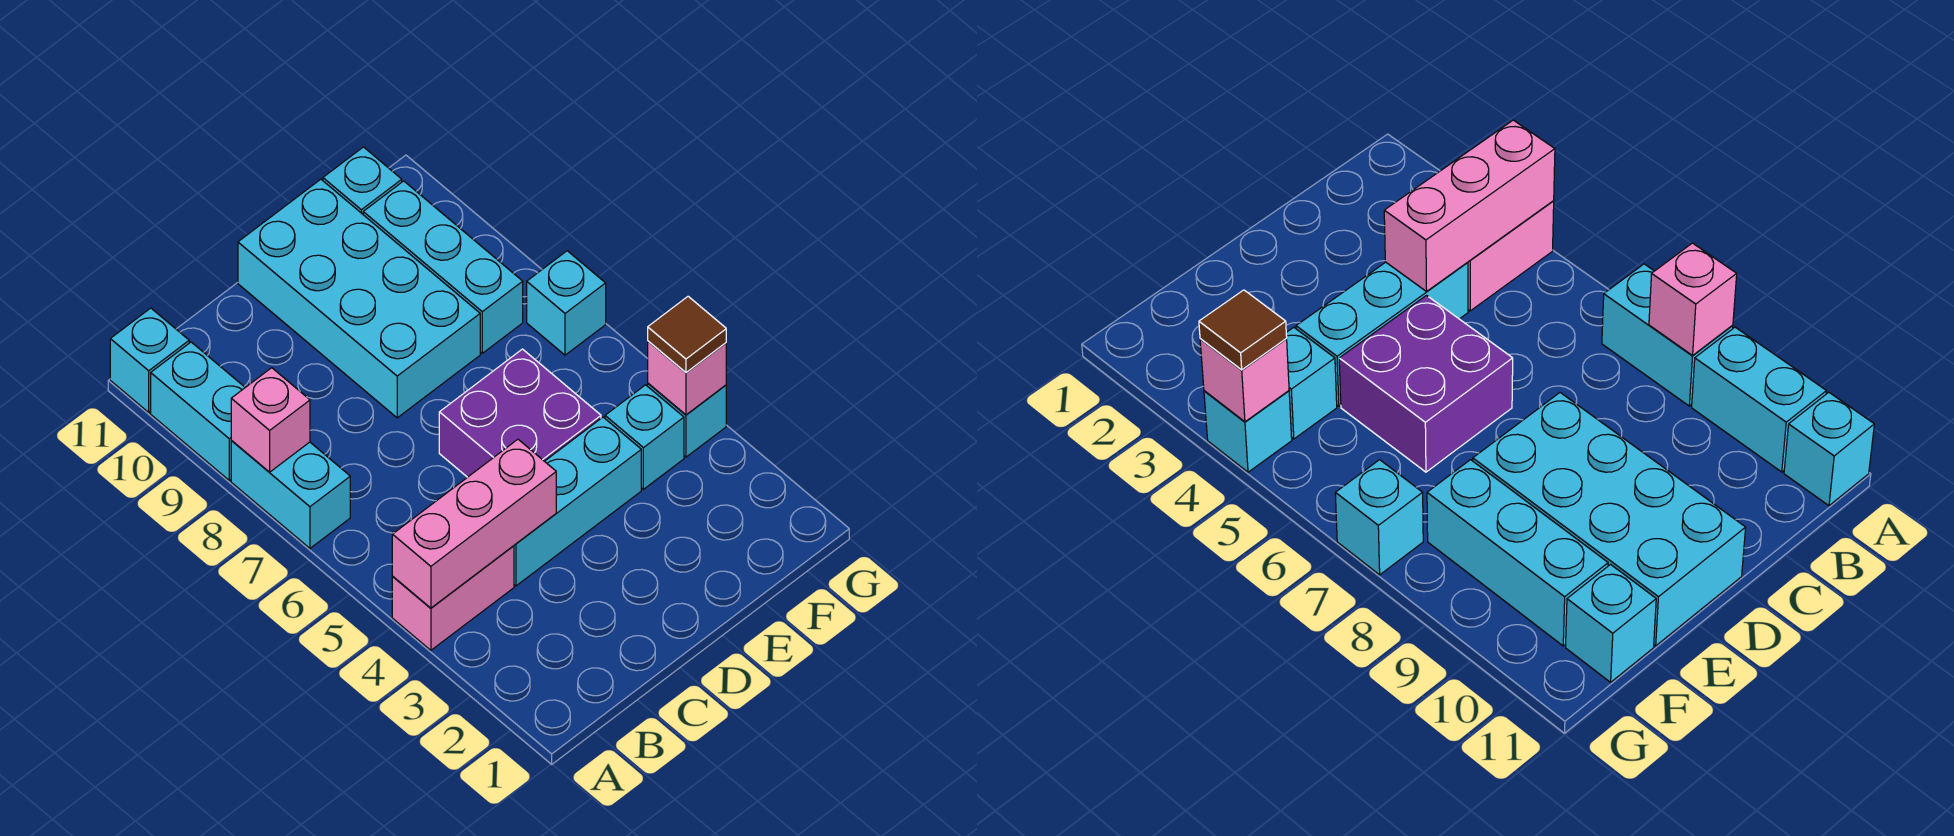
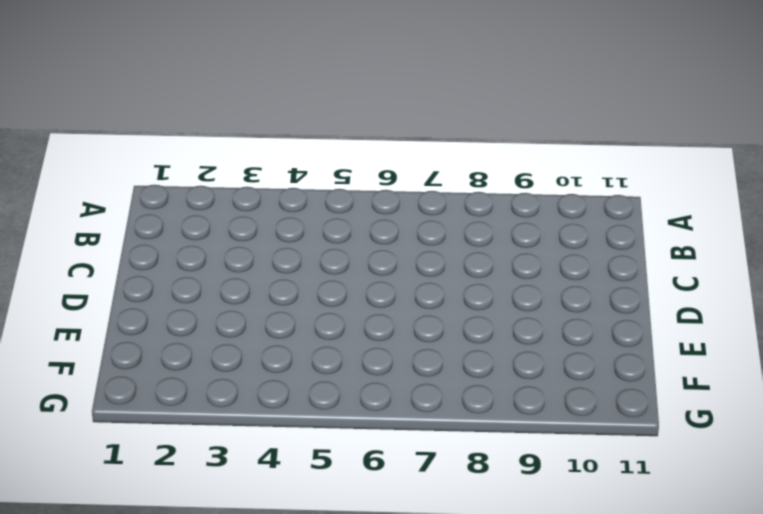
none -> pink brick A4:B4 level 1
none -> cyan brick A7:A8 level 1
none -> cyan brick A9:A10 level 1

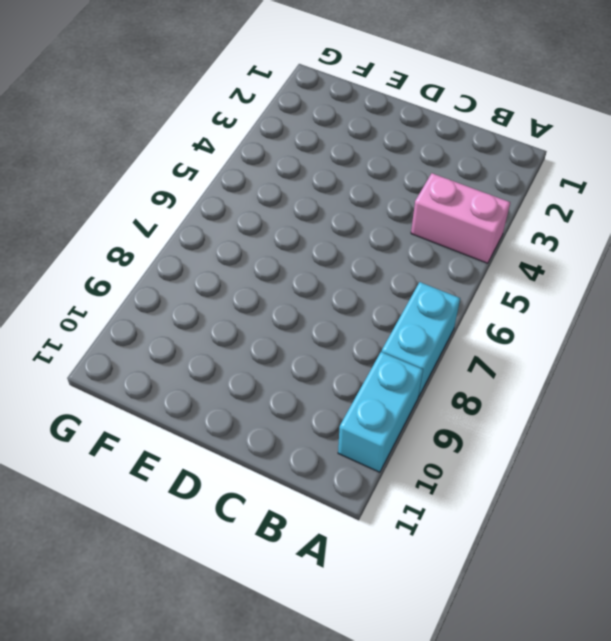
none -> cyan brick A11 level 1
none -> cyan brick C4:E4 level 1
none -> purple brick D5:E6 level 1

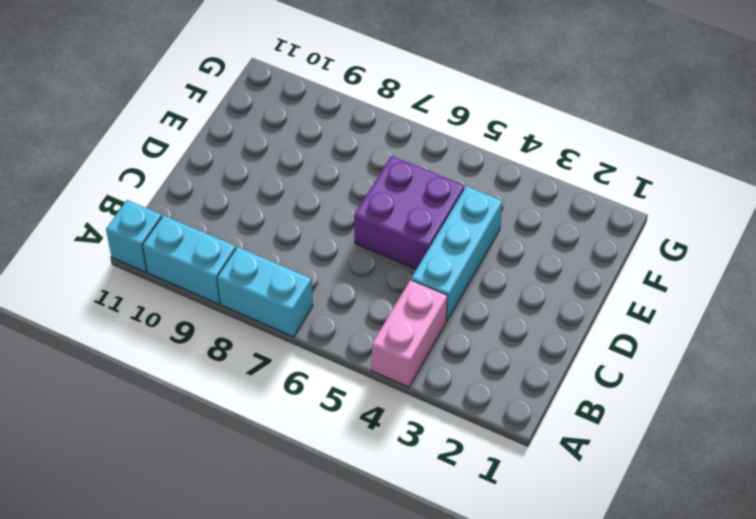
none -> cyan brick D8:E11 level 1
none -> cyan brick F4 level 1
none -> cyan brick F8:F10 level 1

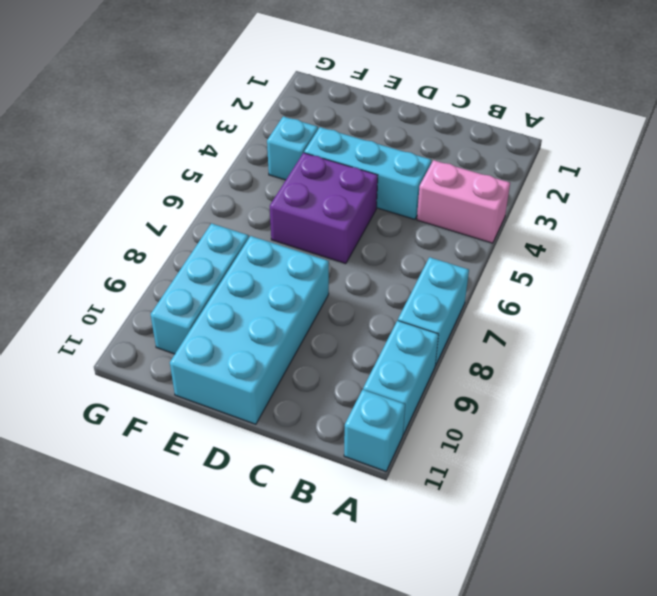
none -> cyan brick F11 level 1
none -> cyan brick G4 level 1
none -> cyan brick G7 level 1

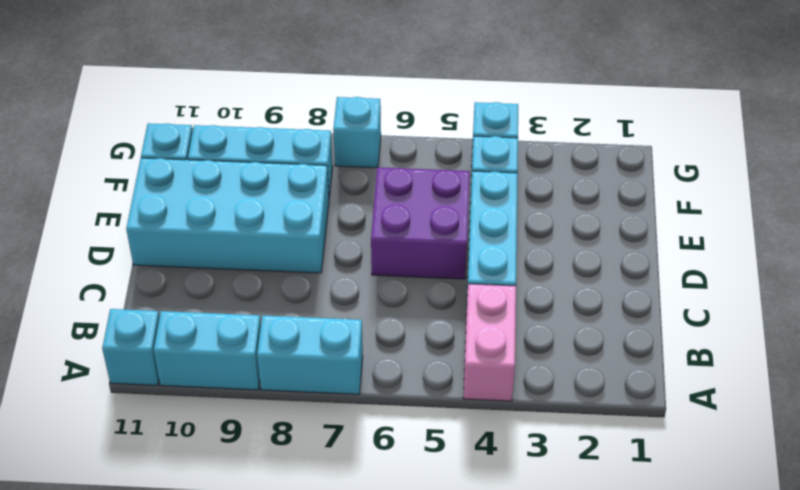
none -> pink brick A4:C4 level 2
none -> pink brick A8 level 2
none -> pink brick G4 level 2

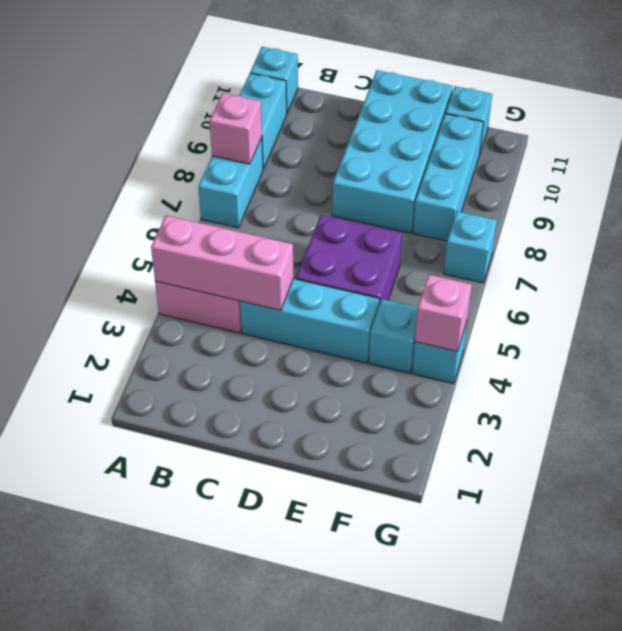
none -> brown tile G4 level 3

